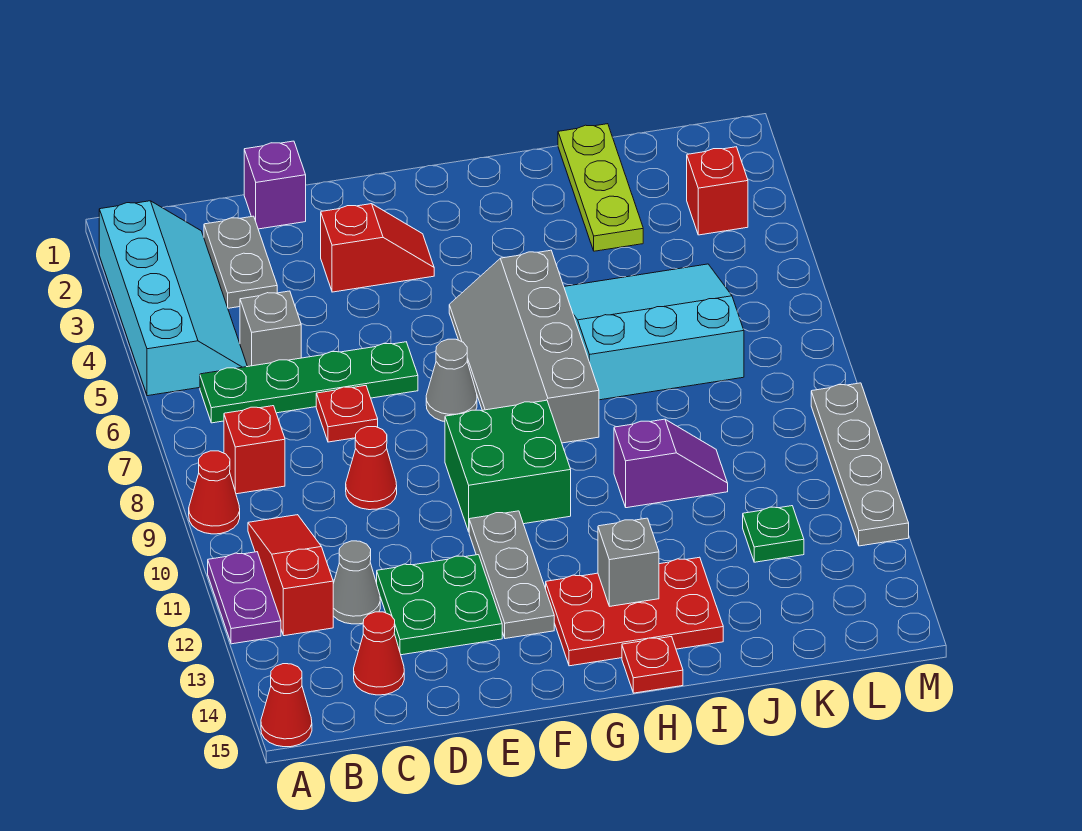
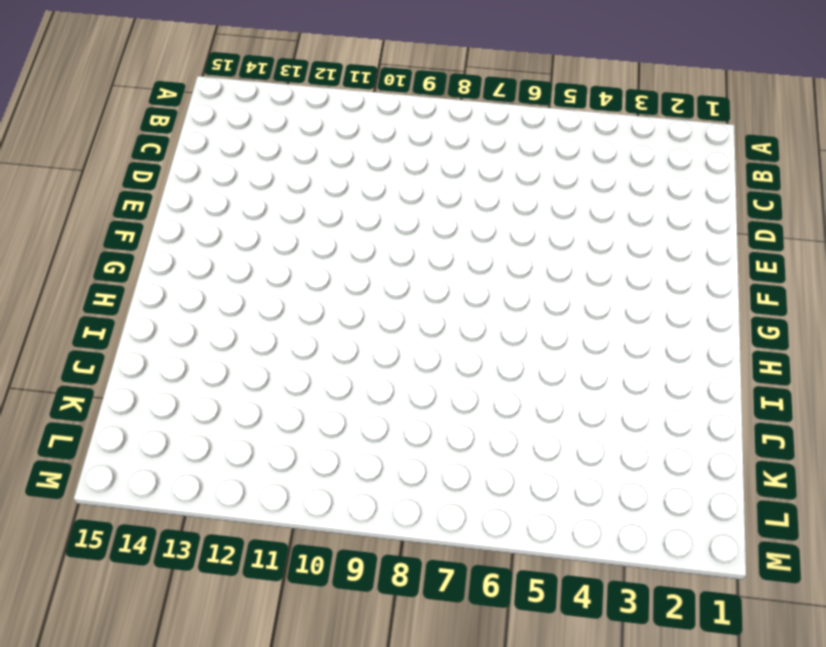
none -> cyan slope A2:B5 level 1 top A
none -> red cone A9 level 1
none -> purple plate A11:A12 level 1

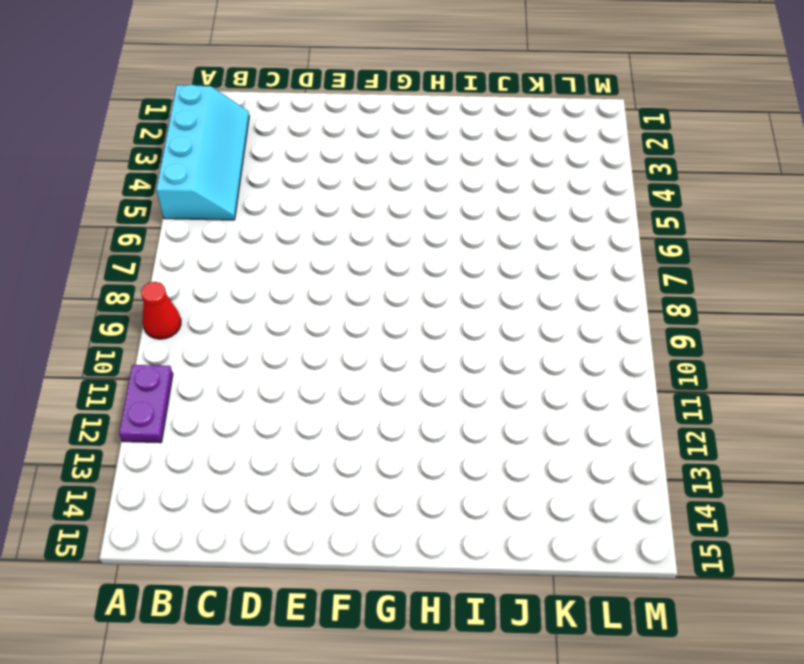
none -> red cone A15 level 1
none -> green plate B6:E6 level 1
none -> red brick B8 level 1

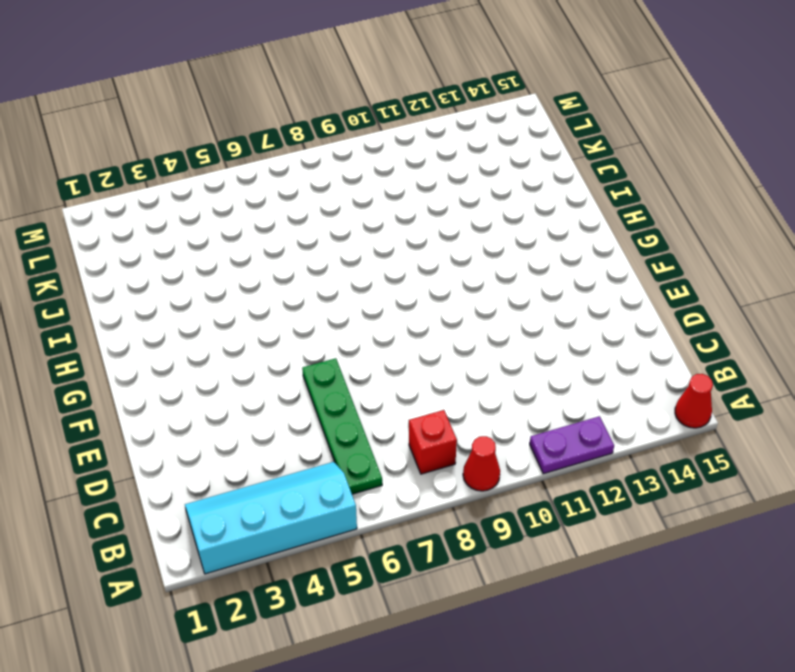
none -> red slope B10:B12 level 1 top 12
none -> grey plate C2:C3 level 1
none -> grey brick C5 level 1

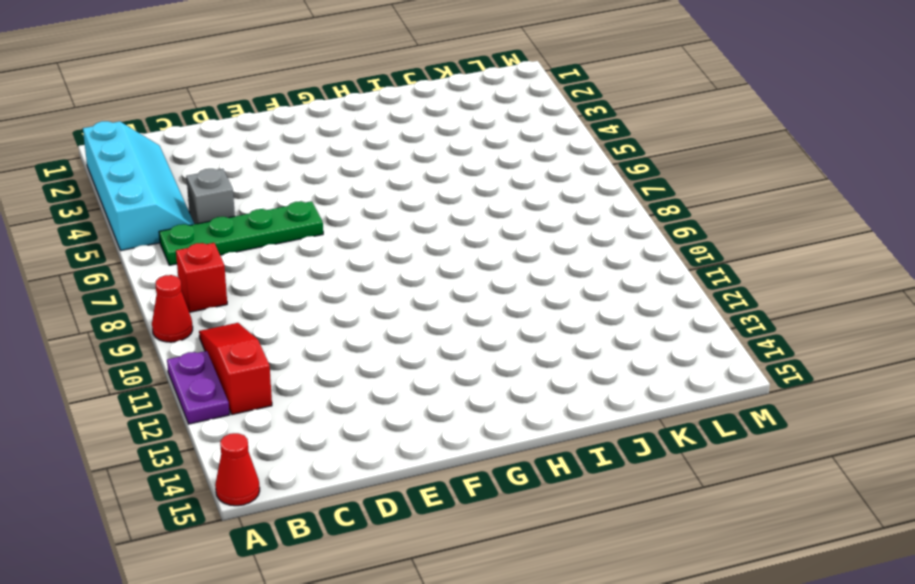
none -> grey plate C2:C3 level 1
none -> grey cone C12 level 1
none -> red cone C14 level 1

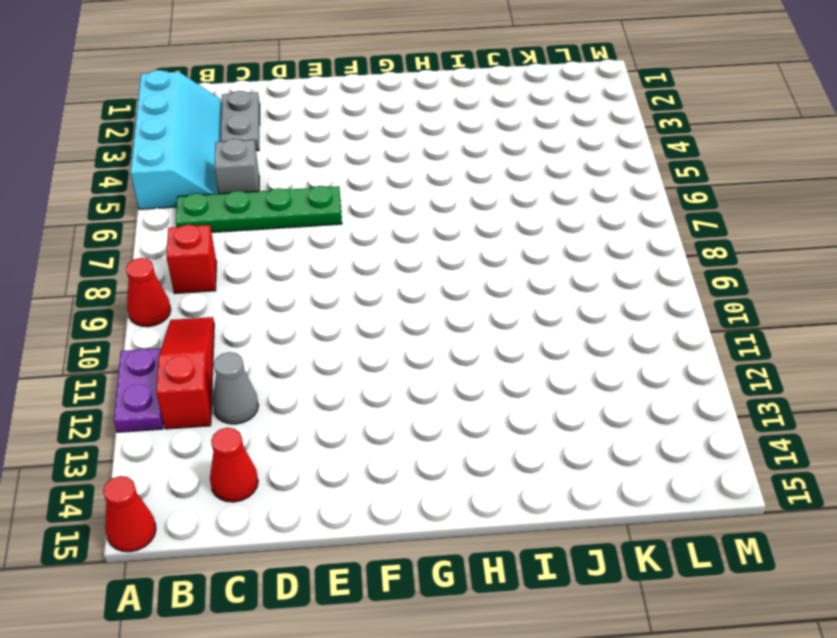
none -> purple brick D1 level 1
none -> red plate D7 level 1
none -> red cone D9 level 1

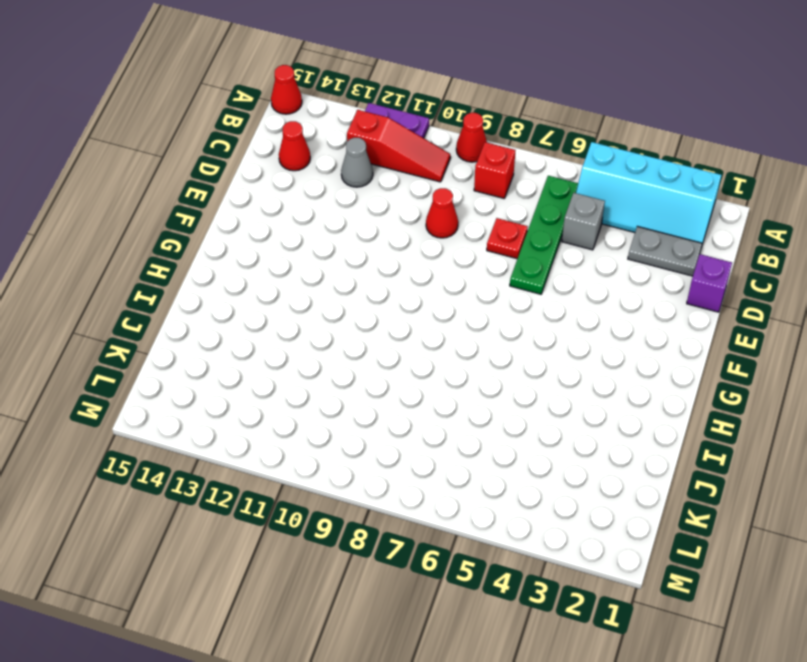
none -> green plate D12:E13 level 1
none -> red slope E3:F3 level 1 top E
none -> grey cone F7 level 1

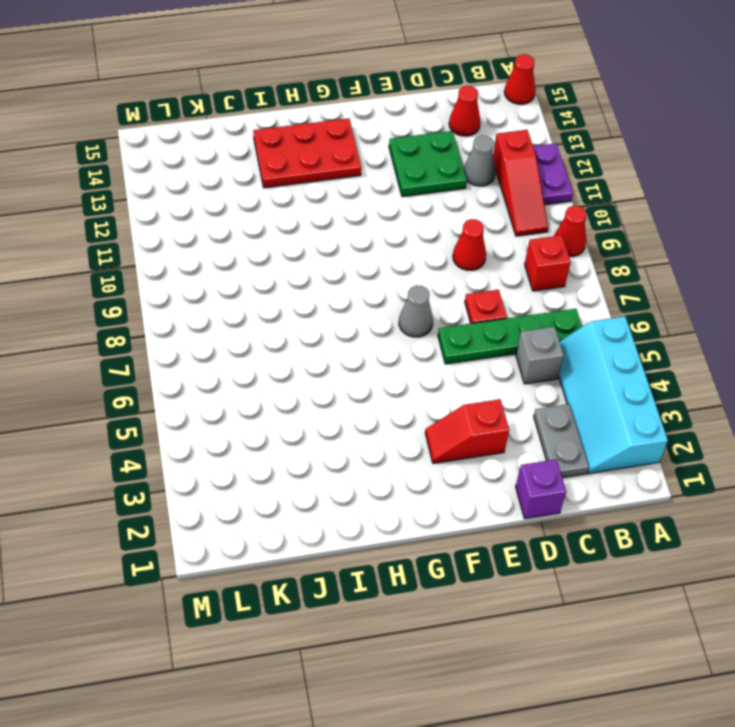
none -> green brick F9:G10 level 1
none -> grey plate F11:F13 level 1
none -> grey slope G5:H8 level 1 top H

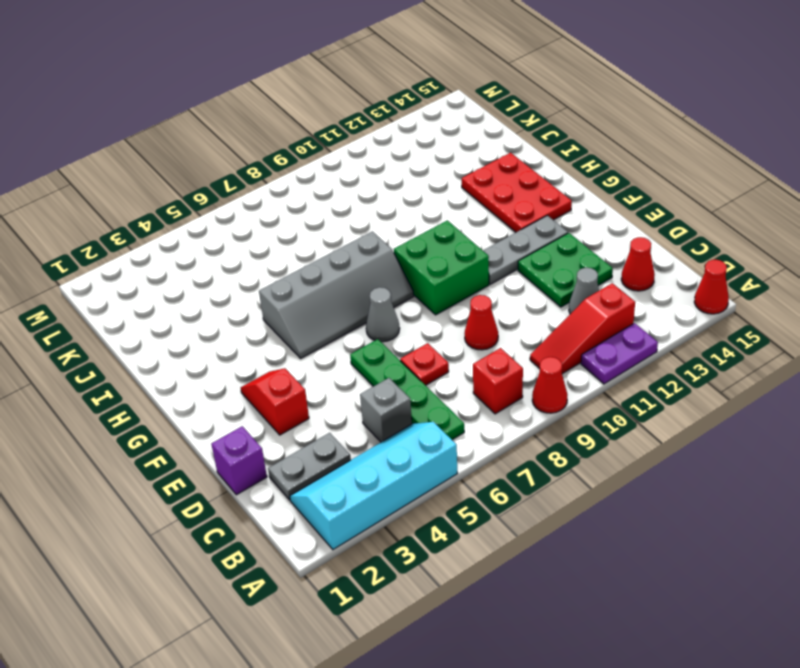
none -> red plate H15 level 1
none -> cyan slope I5:K7 level 1 top 7
none -> purple slope I10:J10 level 1 top I

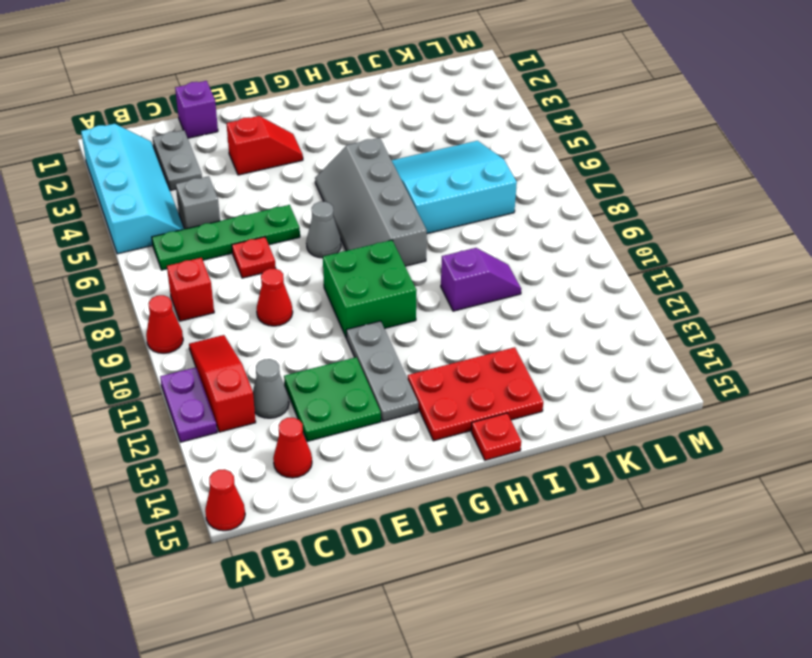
none -> lime plate J1:J3 level 1
none -> green plate K12 level 1
none -> red brick L3 level 1

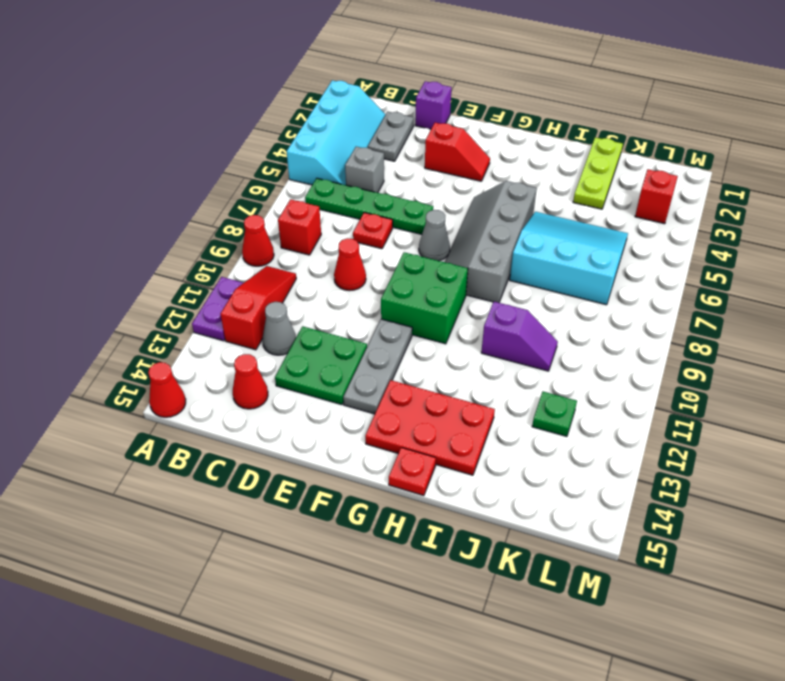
none -> grey plate M9:M12 level 1
none -> grey brick H13 level 2

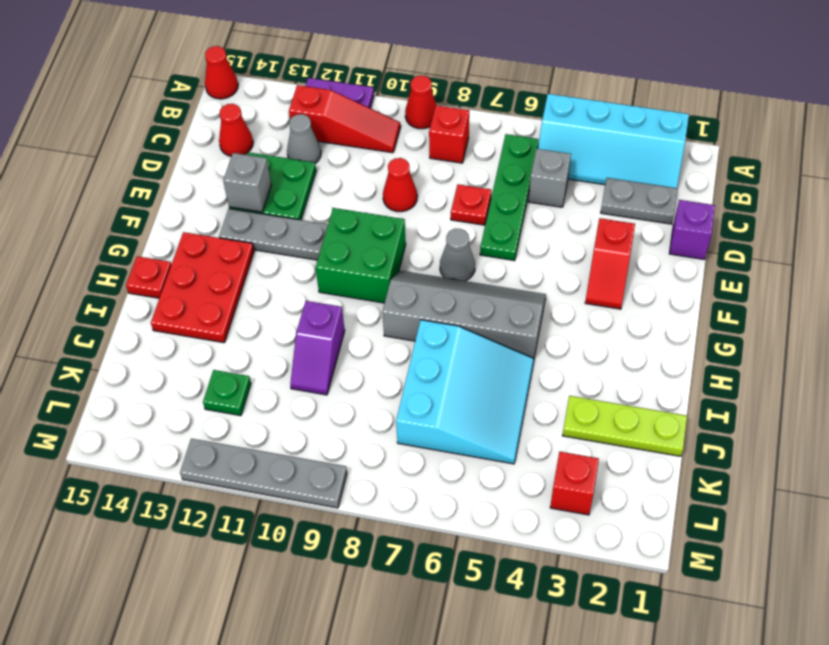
grey brick E13 level 2 -> grey brick H13 level 2

